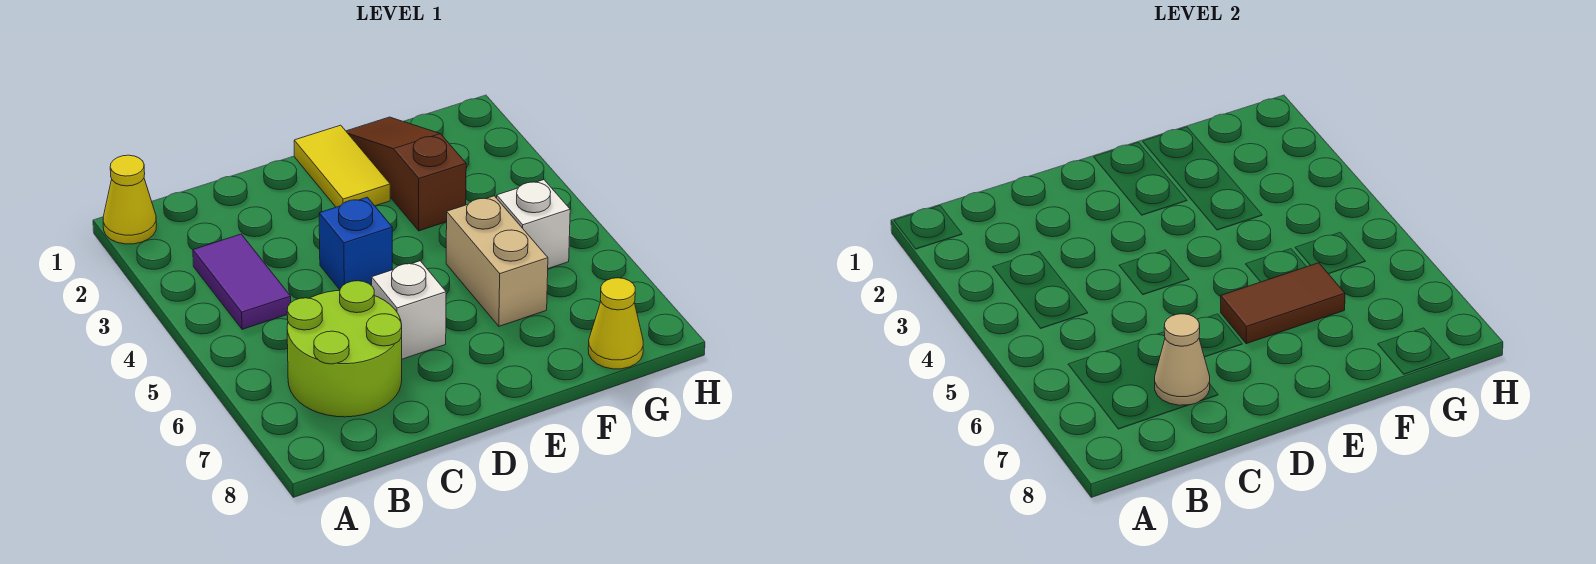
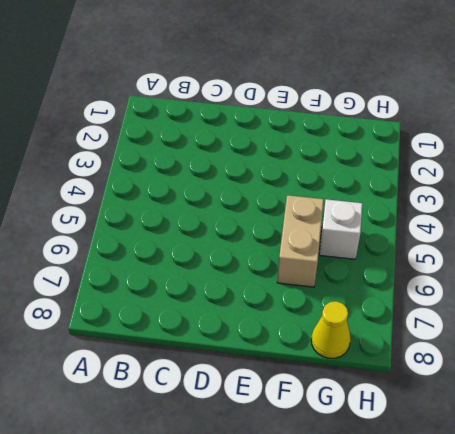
none -> yellow cone A1 level 1
none -> purple tile B3:B4 level 1
none -> lime round brick B6:C7 level 1

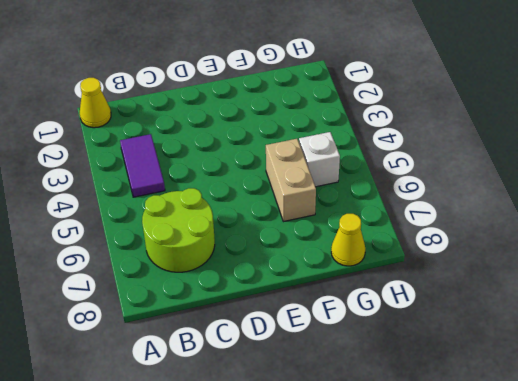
none -> blue brick D4 level 1
none -> white brick D6 level 1
none -> yellow tile E1:E2 level 1

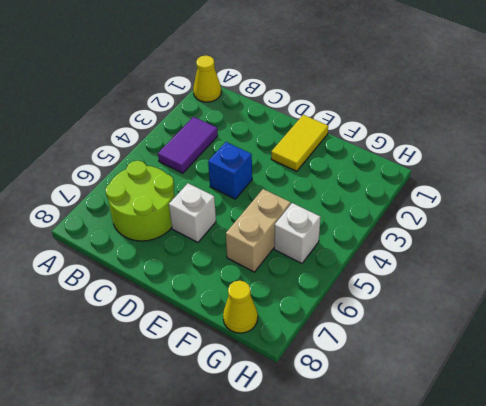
none -> brown slope F1:F3 level 1 top 3
none -> tan cone C7 level 2
none -> brown tile E6:F6 level 2

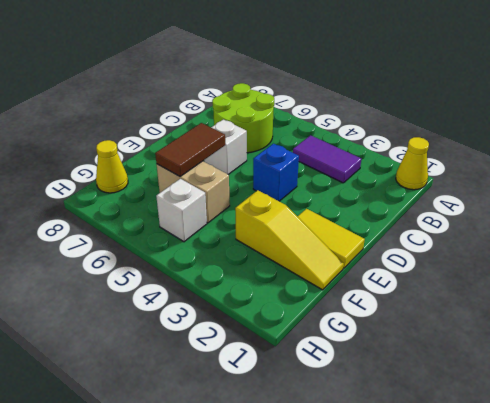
yellow slope F1:F3 level 1 top 3 -> brown slope F1:F3 level 1 top 3
none -> tan cone C7 level 2

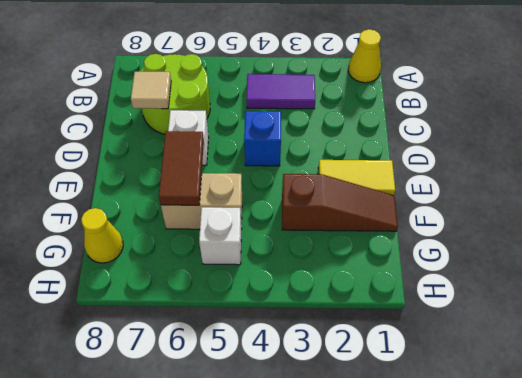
tan tile C7 level 2 -> tan cone C7 level 2

